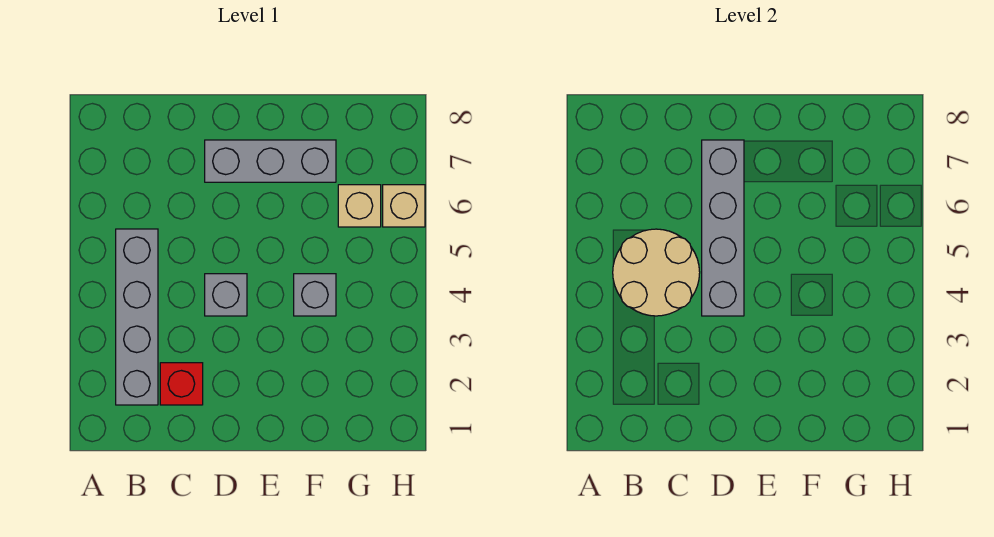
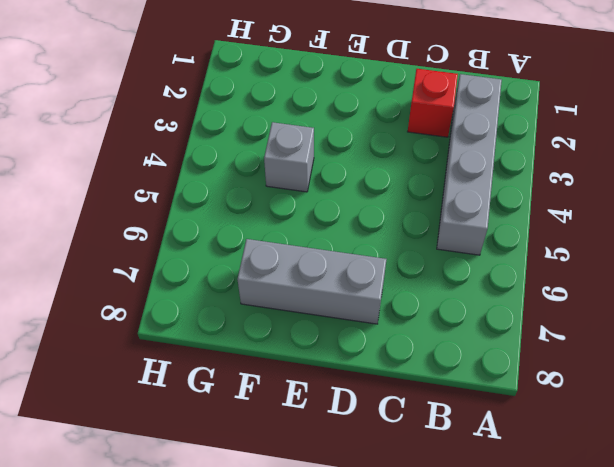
none -> grey brick D4 level 1
none -> tan brick G6 level 1

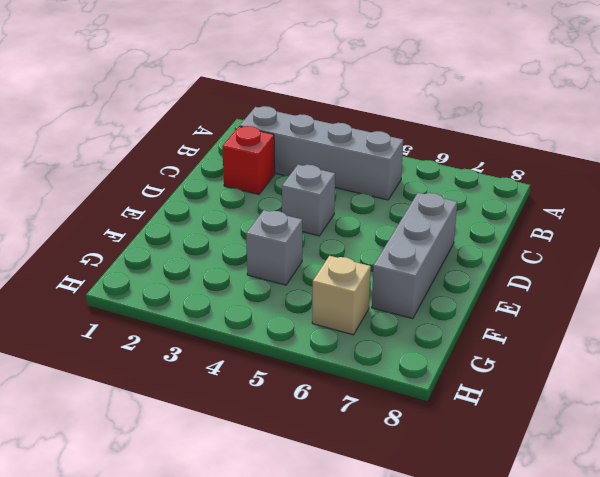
none -> tan brick H6 level 1
none -> tan round brick B4:C5 level 2

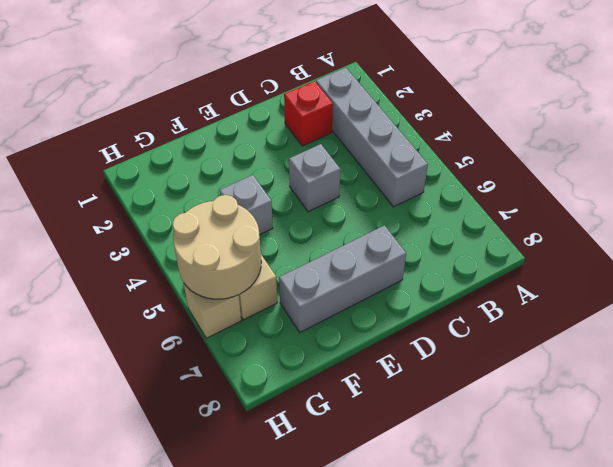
tan round brick G5:H6 level 2 -> tan round brick B4:C5 level 2
none -> grey brick D4:D7 level 2

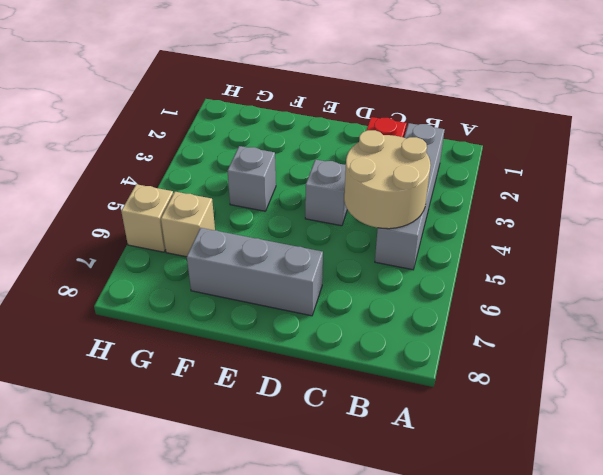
none -> grey brick D4:D7 level 2

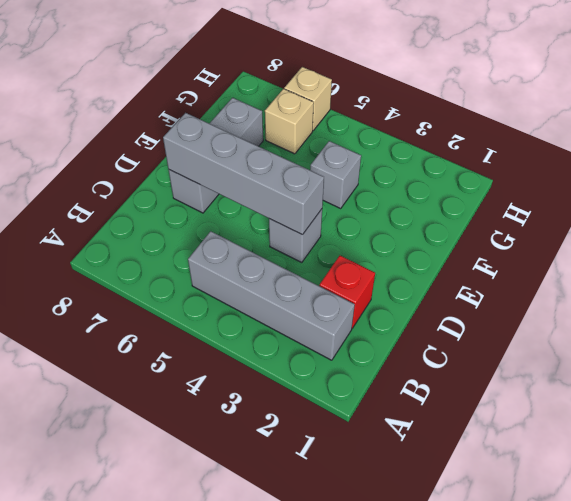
none -> tan round brick B4:C5 level 2

